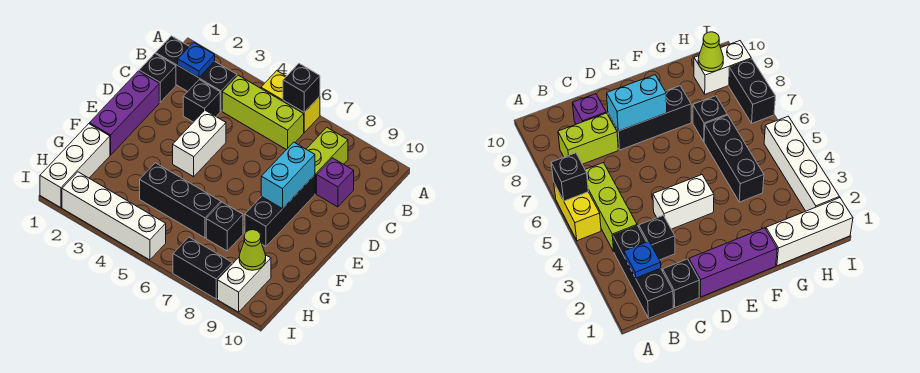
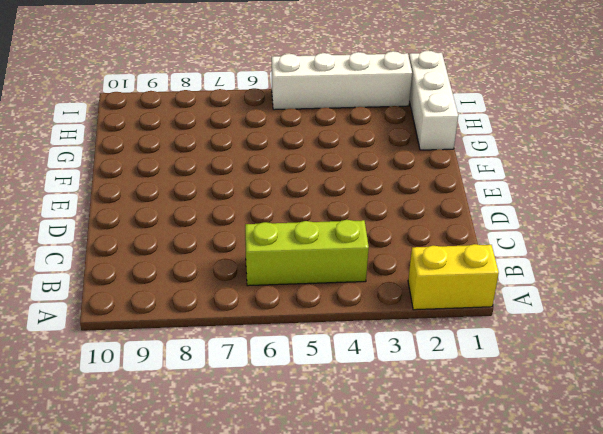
yellow brick A1:A2 level 1 -> yellow brick A5:A6 level 1
none -> black brick B1:B3 level 1
none -> lime brick B8:C8 level 1
none -> black brick C1 level 1

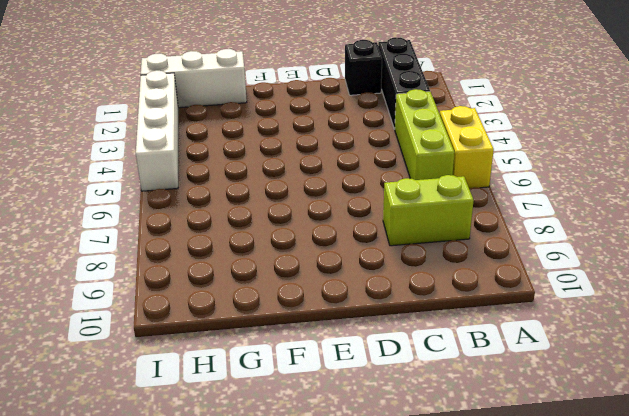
none -> black brick C3 level 1
none -> purple brick C9 level 1
none -> purple brick D1:F1 level 1

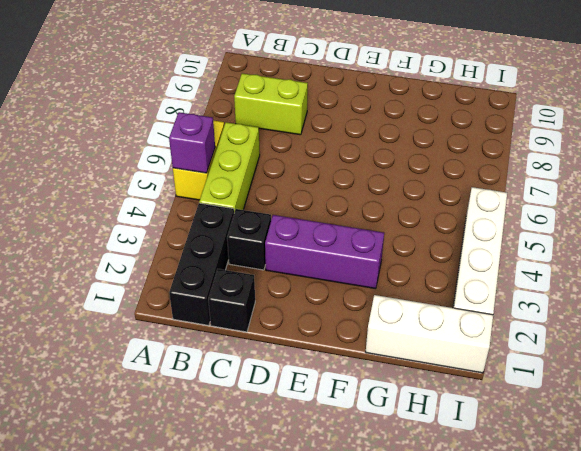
purple brick A5 level 2 -> purple brick C9 level 1
purple brick D3:F3 level 1 -> purple brick D1:F1 level 1
none -> white brick D4:E4 level 1
none -> black brick D8:F8 level 1
none -> black brick G4:G6 level 1

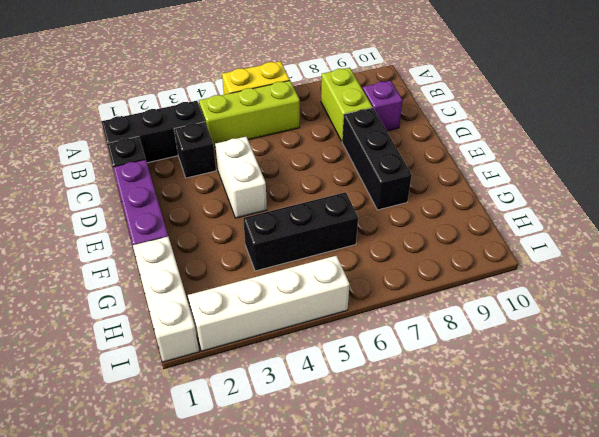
none -> black brick G7 level 1
none -> white brick H9:I9 level 1
none -> black brick I7:I8 level 1

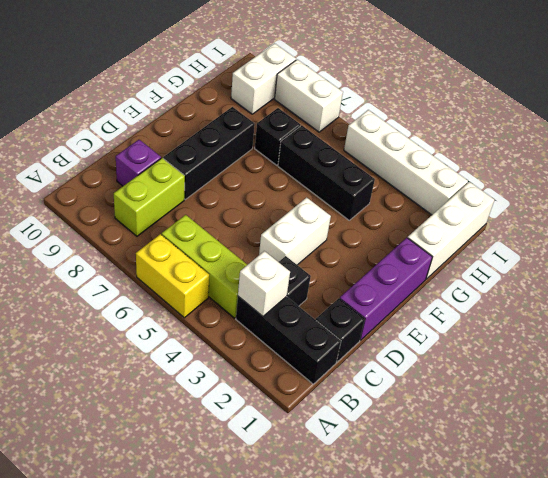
white brick B3 level 2 -> none
white brick I7:I8 level 1 -> black brick I7:I8 level 1
none -> black brick A6 level 2
none -> blue plate B2 level 2
none -> cyan brick D8:E8 level 2

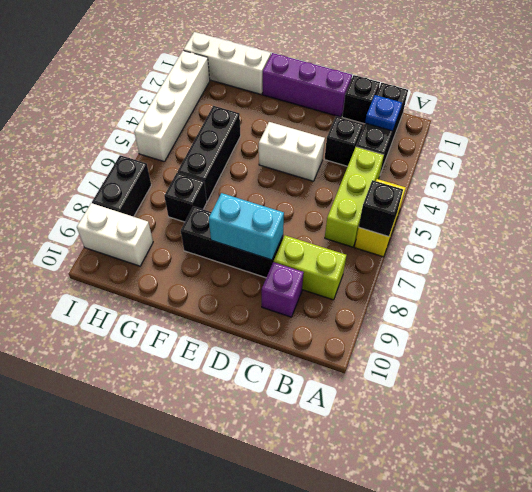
none -> lime cone H9 level 2

